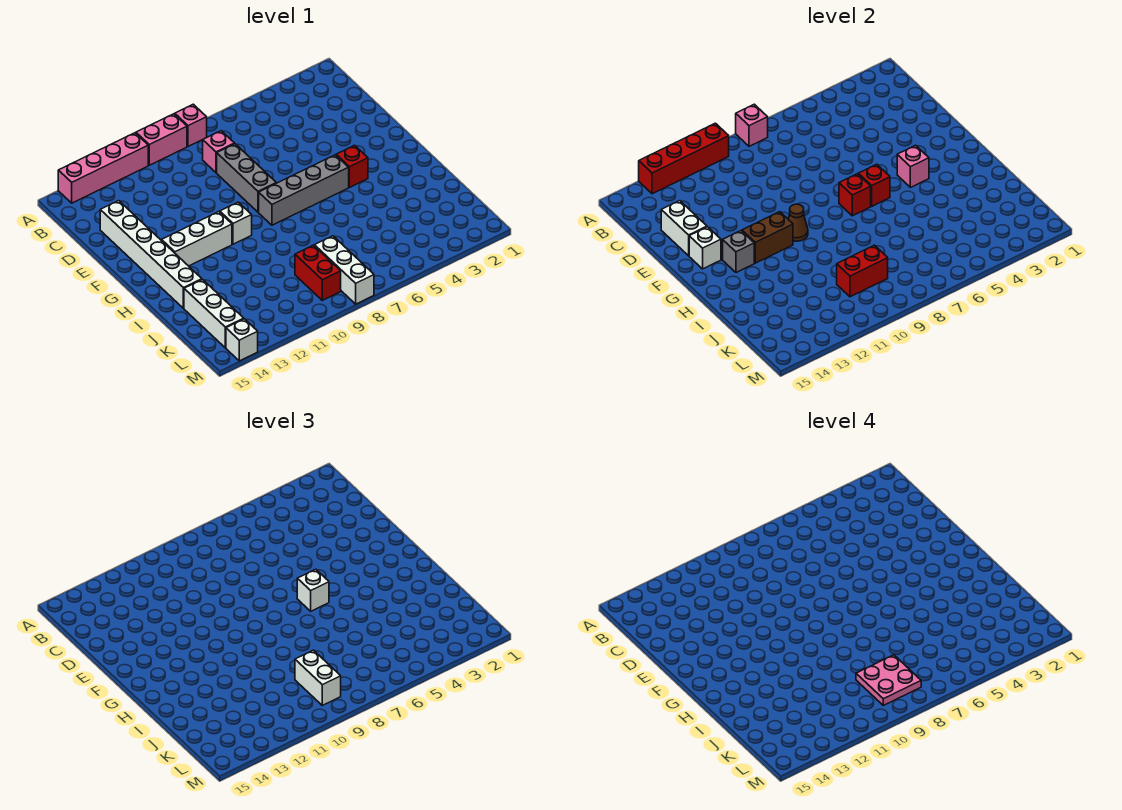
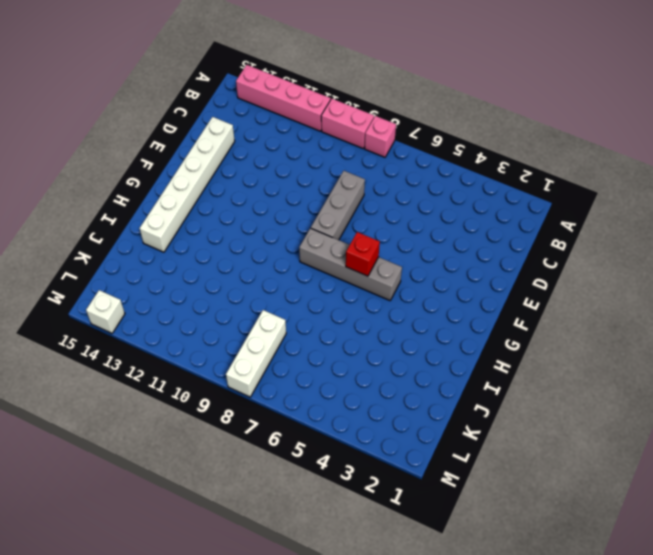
none -> pink brick C8 level 1
none -> red brick G4 level 1
none -> white brick G10 level 1

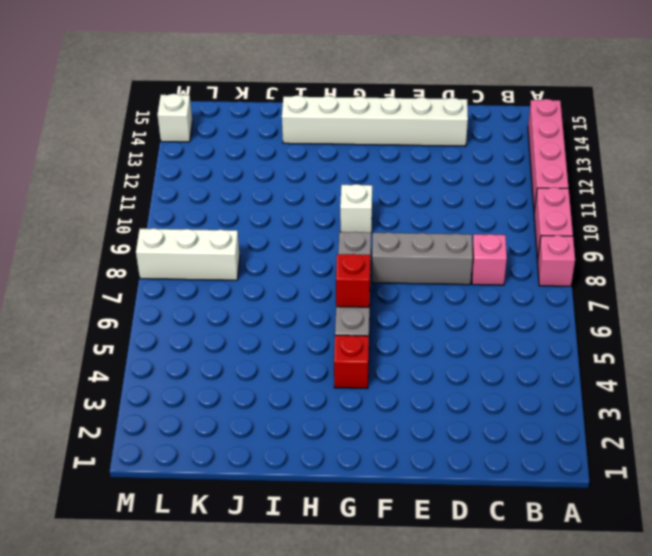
none -> white brick G11:G13 level 1
none -> white brick J14:L14 level 1
none -> red brick K9:L9 level 1

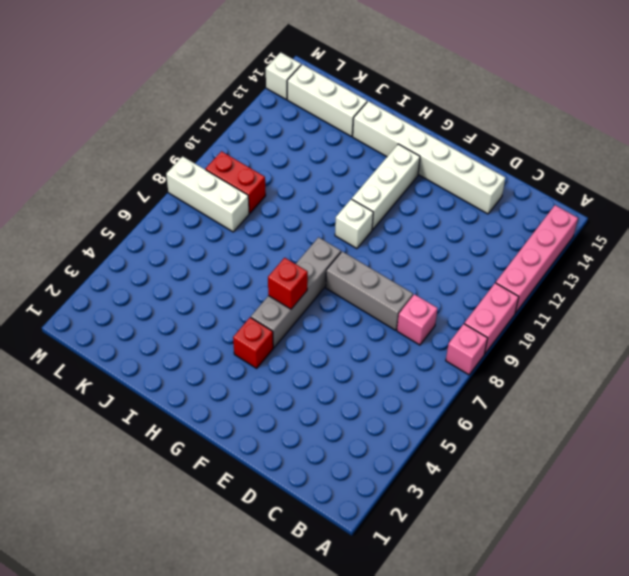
none -> pink brick A8 level 2
none -> red brick A10:A13 level 2
none -> white brick D14:E14 level 2

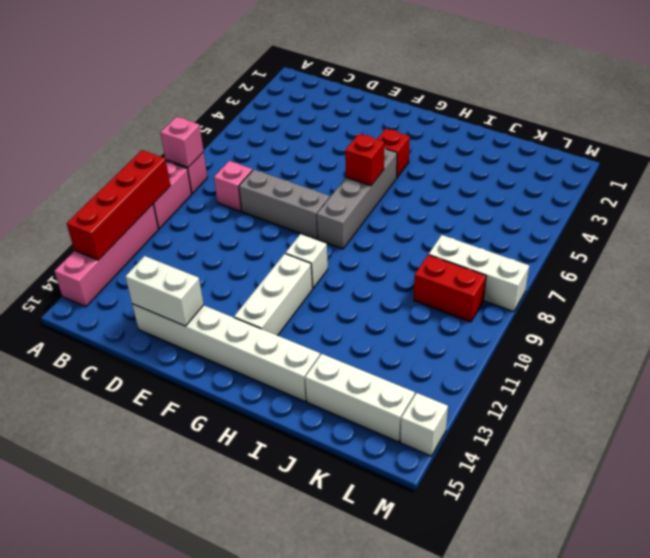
none -> white brick F14 level 2
none -> pink brick G4 level 2
none -> red brick G7 level 2

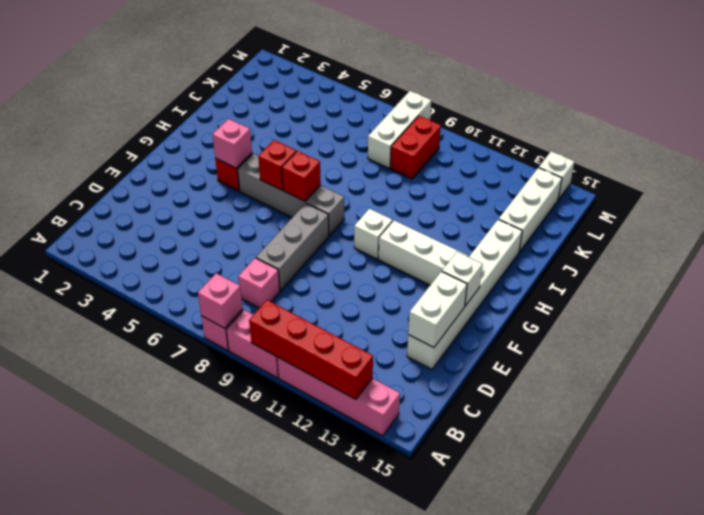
none -> brown cone G10 level 2
none -> brown brick G11:G12 level 2
none -> grey brick G13 level 2

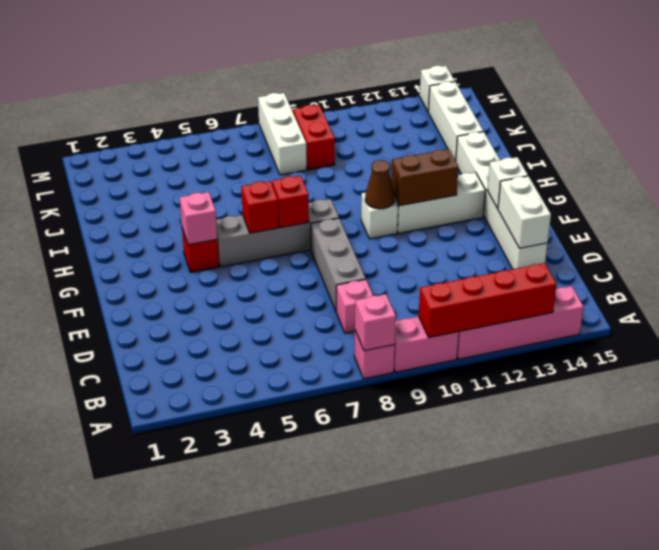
none -> grey brick G13 level 2
none -> red brick K9:K10 level 2
none -> white brick G6 level 3

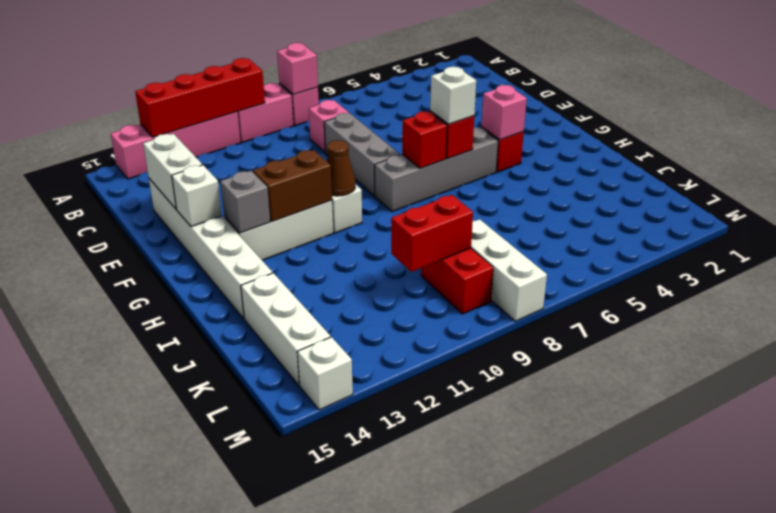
none -> white brick K9:L9 level 3
none -> pink plate K8:L9 level 4

